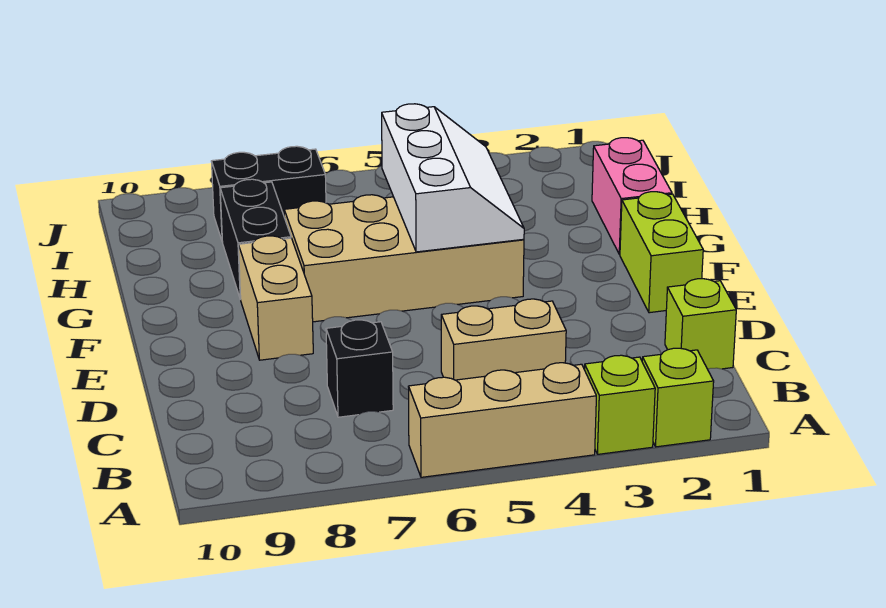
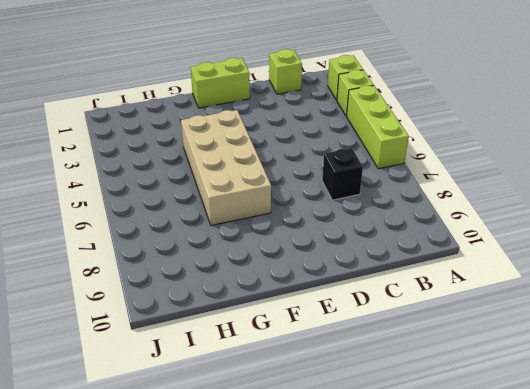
lime brick A4:A6 level 1 -> tan brick A4:A6 level 1
none -> tan brick C4:C5 level 1
none -> tan brick E8:F8 level 1
none -> pink brick G1:H1 level 1

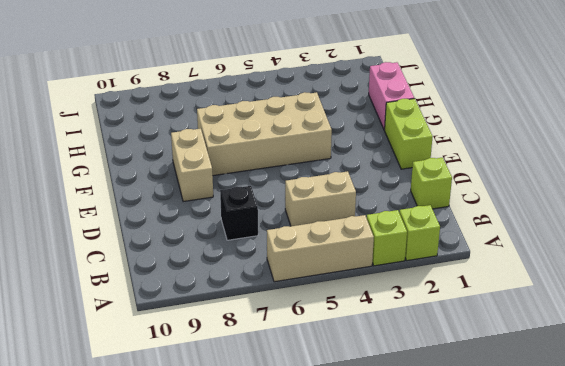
none -> black brick G8:H8 level 1
none -> black brick I7:I8 level 1
none -> white slope F4:H5 level 2 top 5

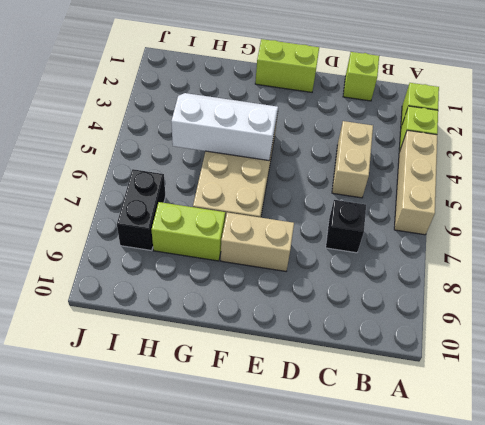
lime brick G8:H8 level 1 -> black brick G8:H8 level 1
none -> pink brick G1:H1 level 1

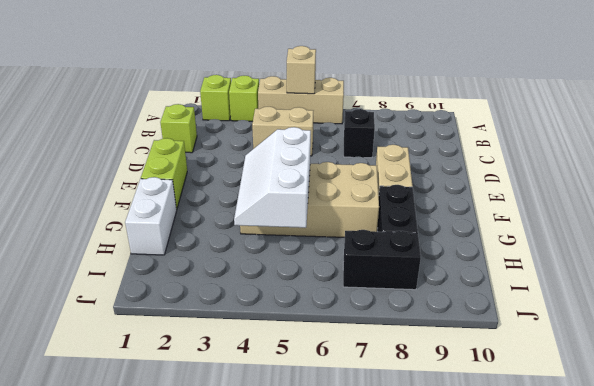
tan brick A5 level 2 -> none
white brick G1:H1 level 1 -> pink brick G1:H1 level 1

